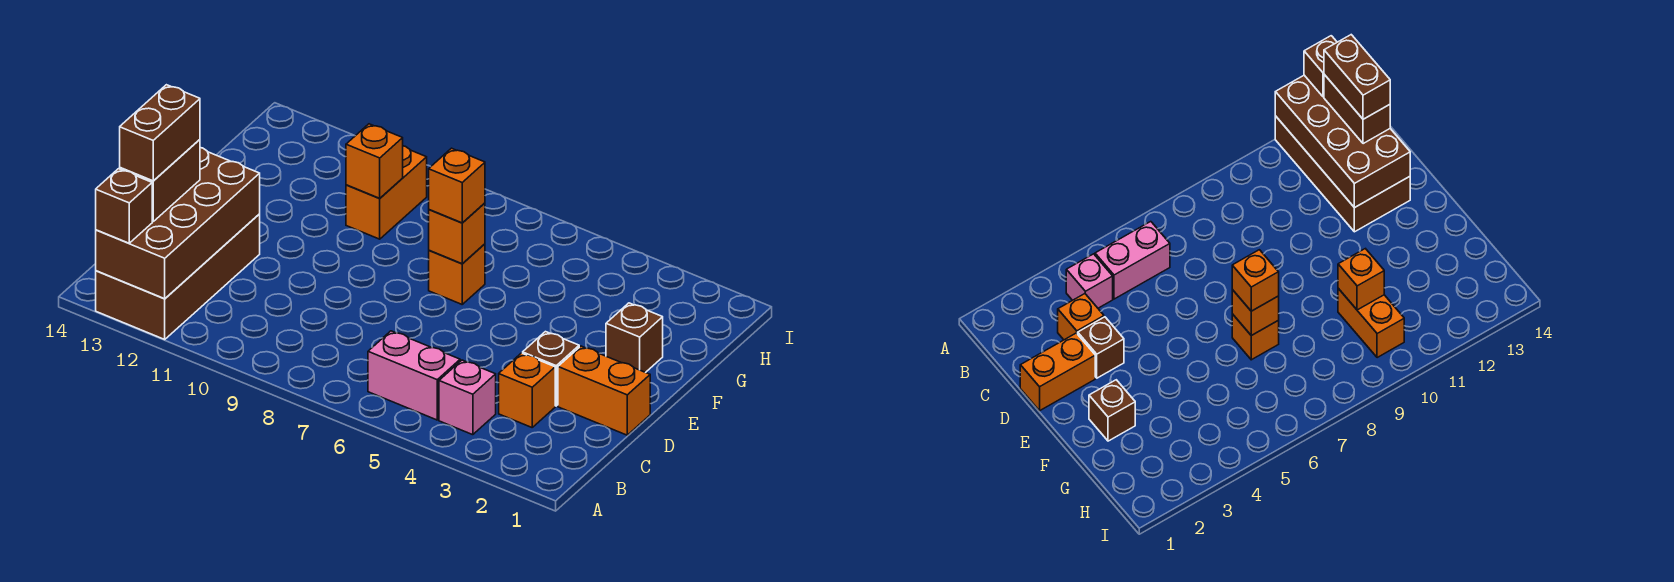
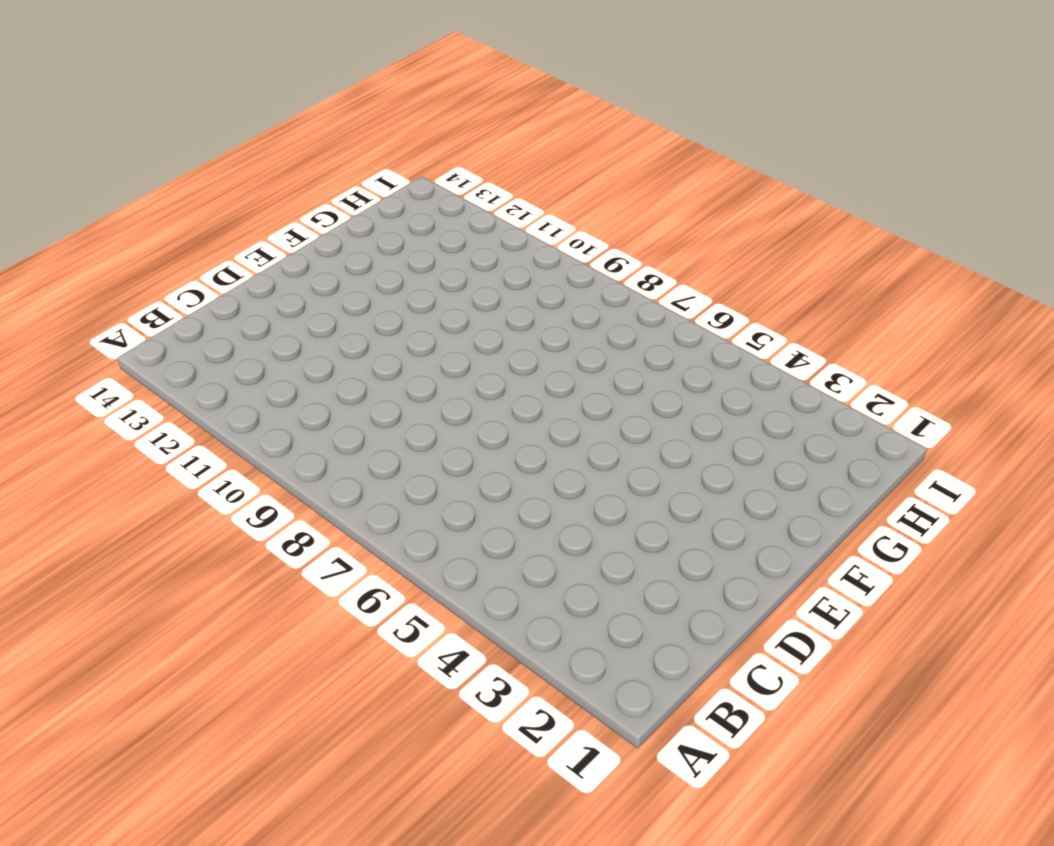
none -> brown brick A12:D13 level 1
none -> pink brick B4 level 1
none -> pink brick B5:B6 level 1

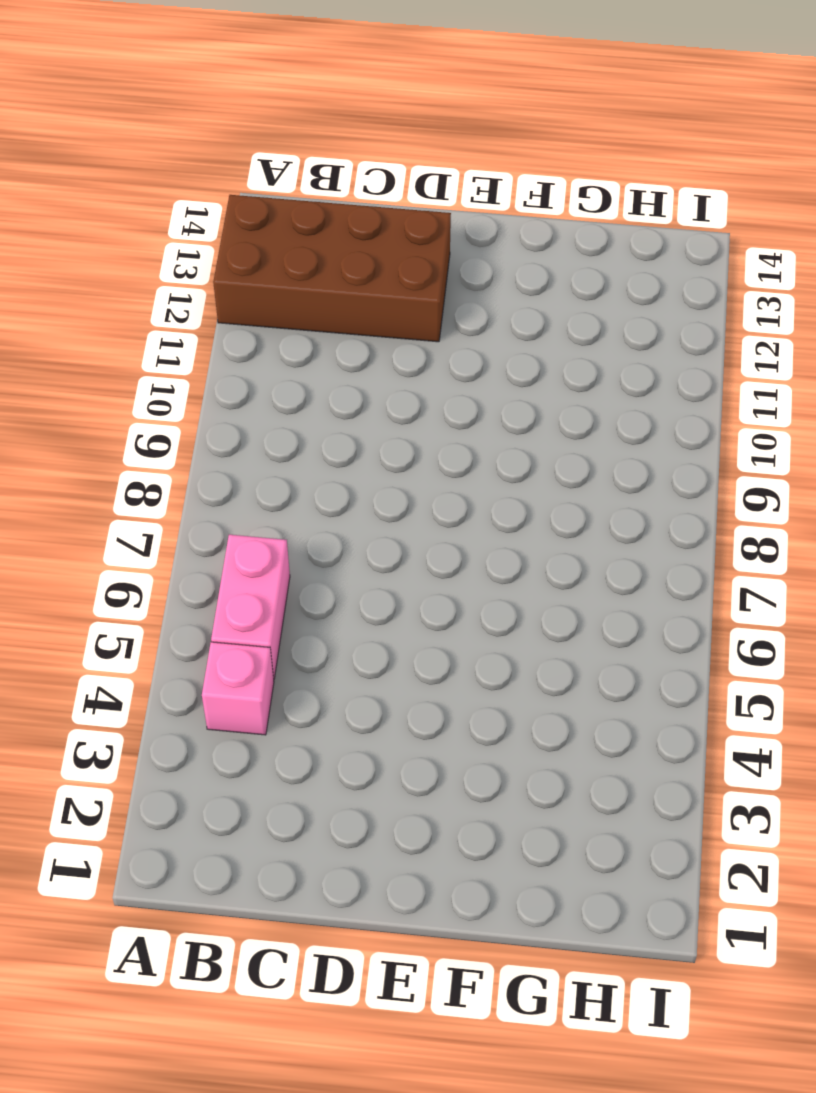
none -> orange brick C3 level 1
none -> orange brick D1:D2 level 1
none -> brown brick D3 level 1

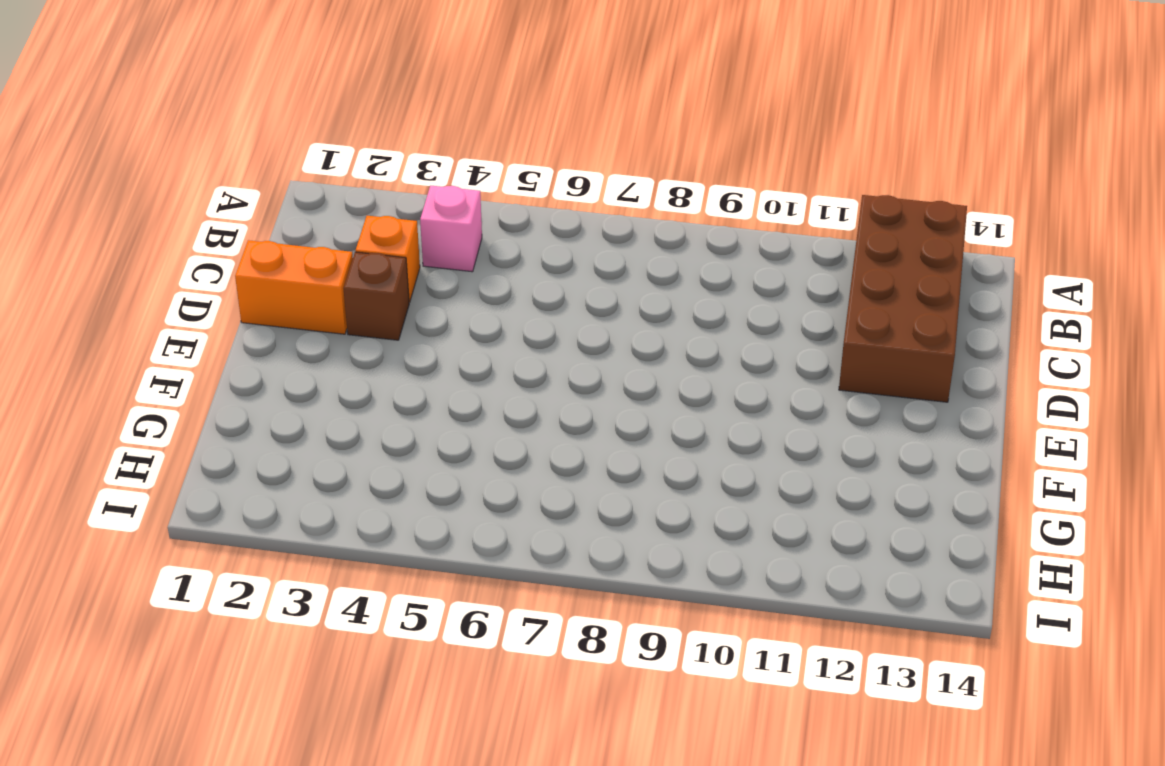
none -> pink brick B5:B6 level 1
none -> brown brick F2 level 1
none -> orange brick F7 level 1

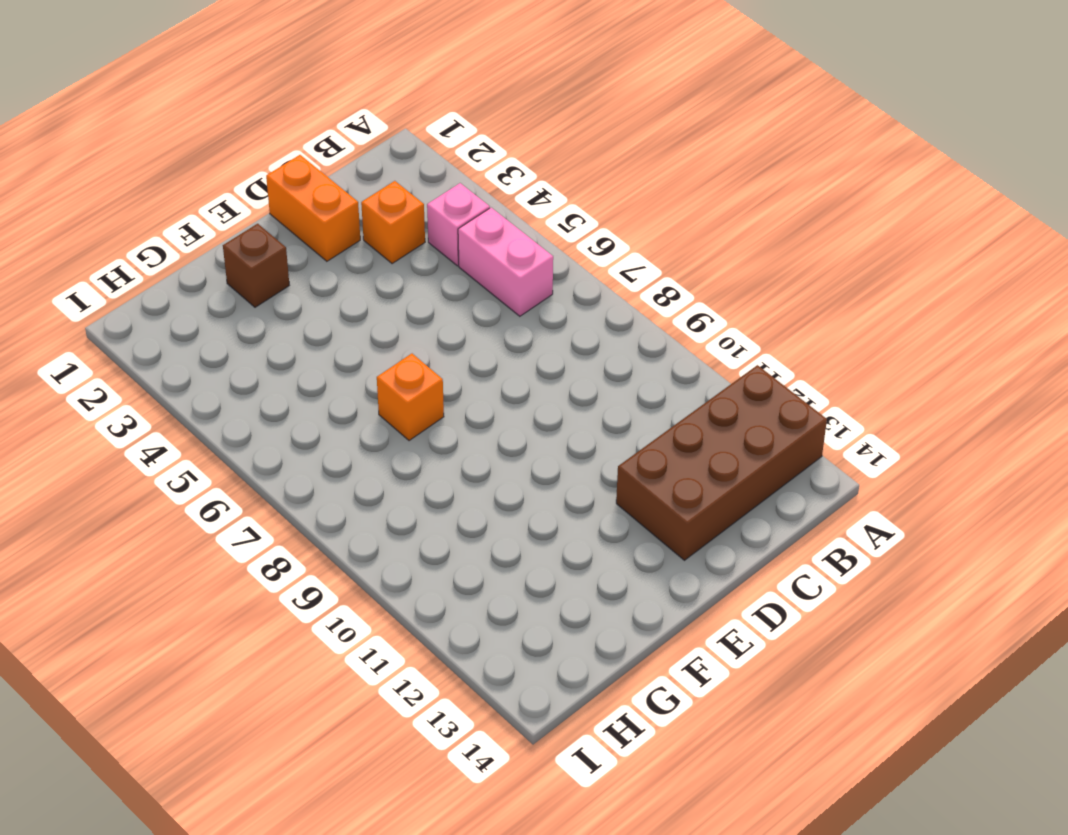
none -> brown brick D3 level 1
none -> orange brick G10:H10 level 1
none -> brown brick A12:D13 level 2

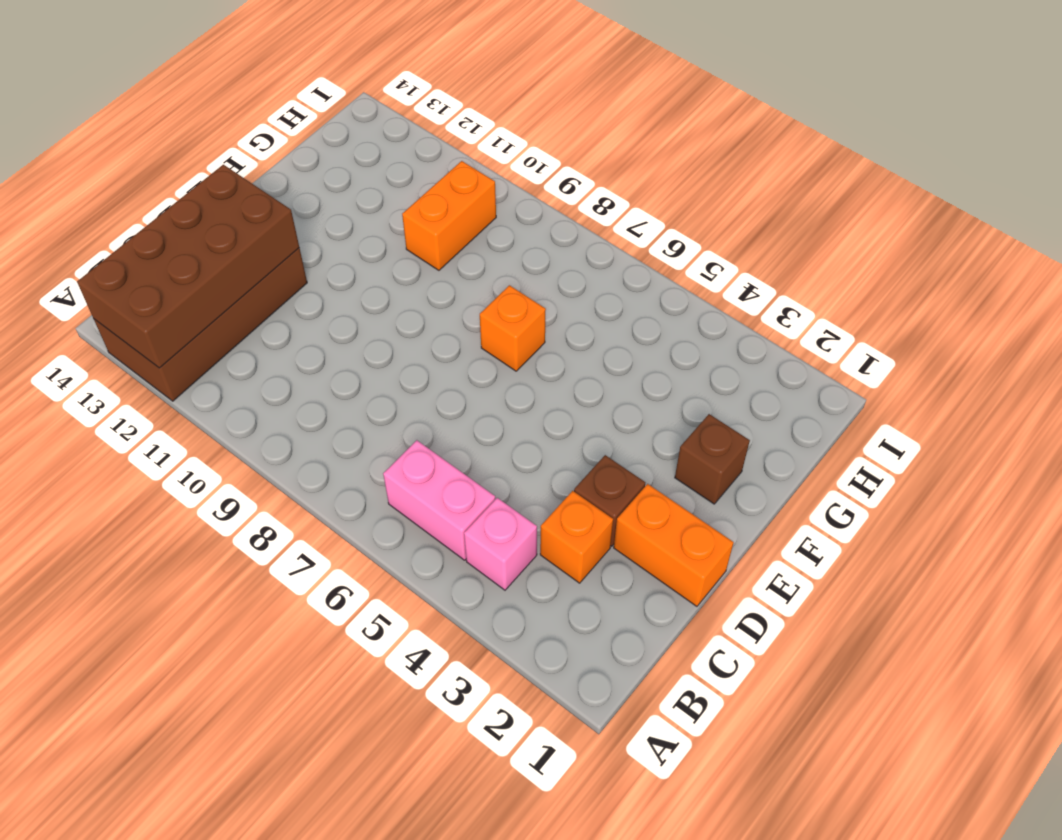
none -> orange brick F7 level 2
none -> orange brick G10 level 2
none -> brown brick A13 level 3

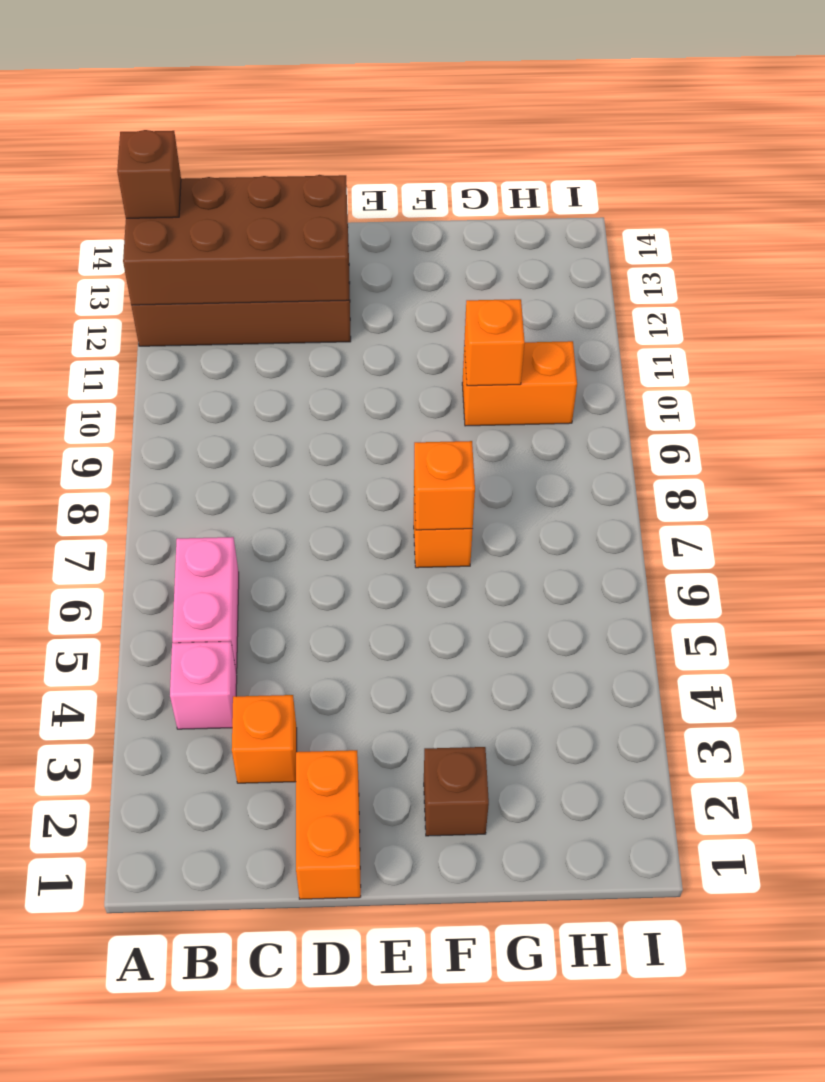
none -> brown brick D3 level 1
none -> brown brick B13:C13 level 3
none -> orange brick F7 level 3

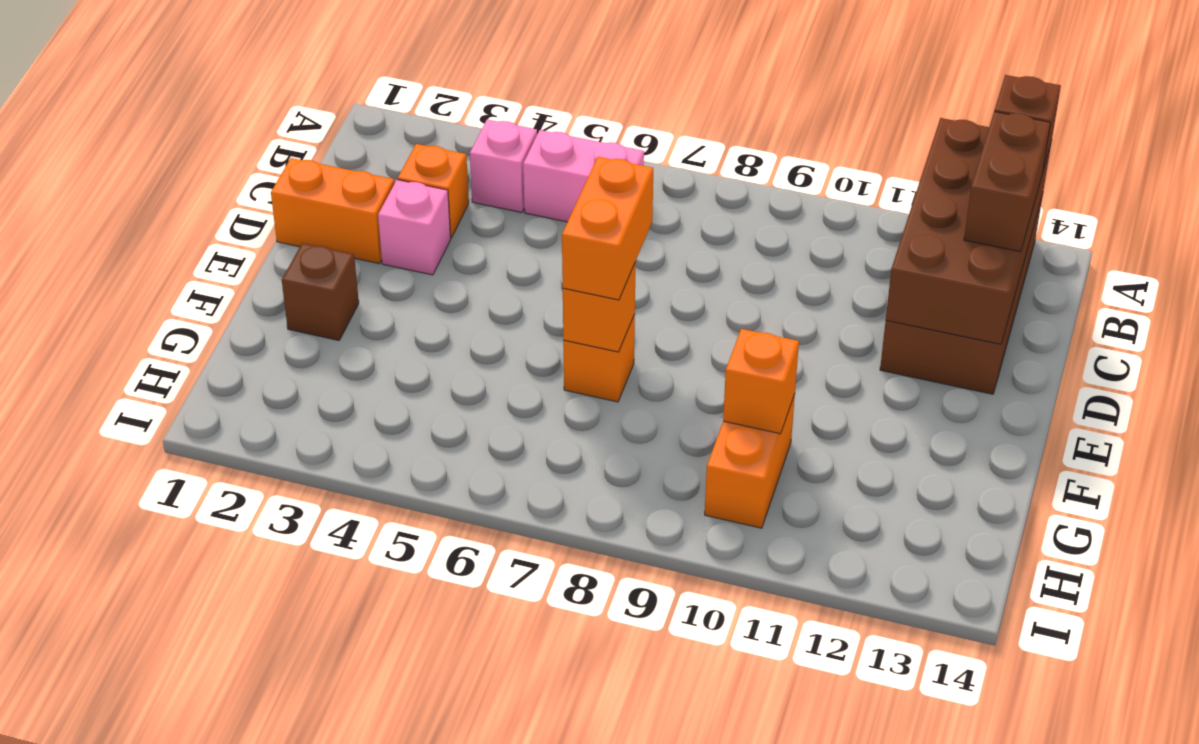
pink brick D3 level 1 -> brown brick D3 level 1
orange brick E7:F7 level 3 -> orange brick F7 level 3
none -> brown brick B13:C13 level 4

